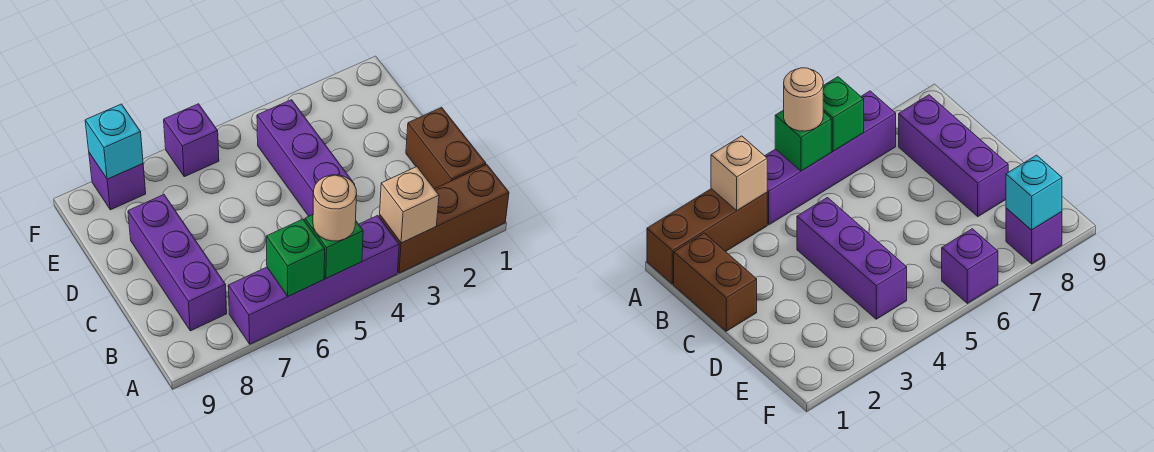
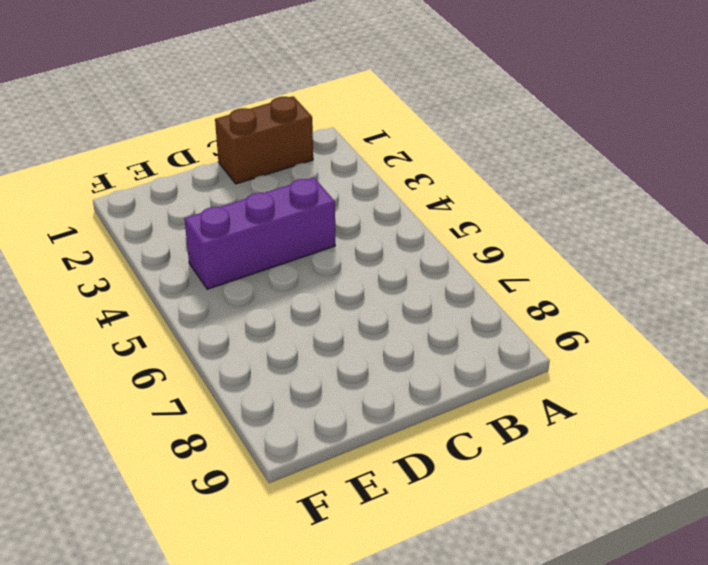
none -> brown brick A1:A3 level 1
none -> purple brick A4:A7 level 1
none -> purple brick B8:D8 level 1

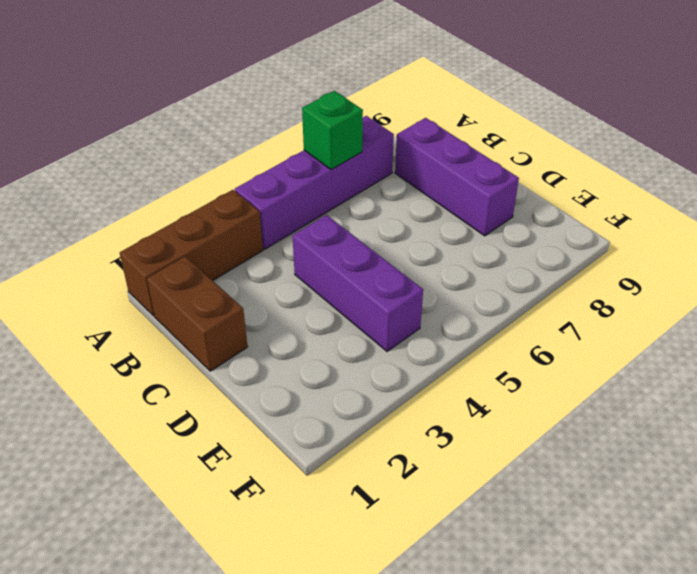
none -> purple brick F6 level 1
none -> purple brick F8 level 1
none -> tan brick A3 level 2

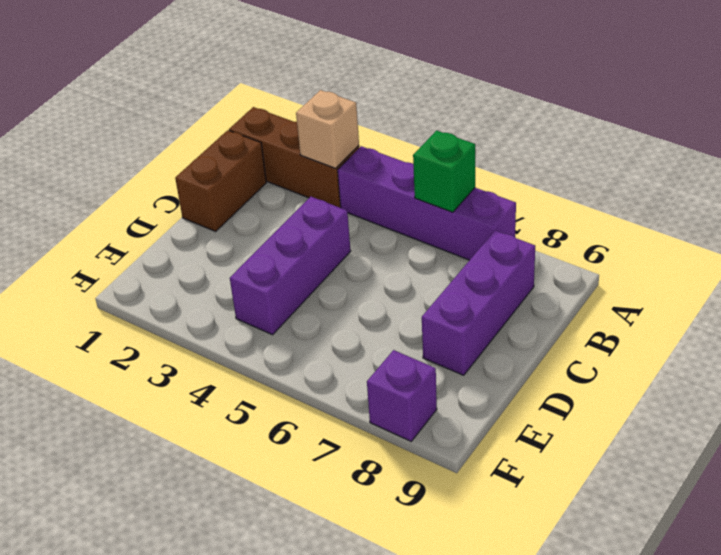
none -> purple brick F6 level 1
none -> green brick A5 level 2
none -> cyan brick F8 level 2

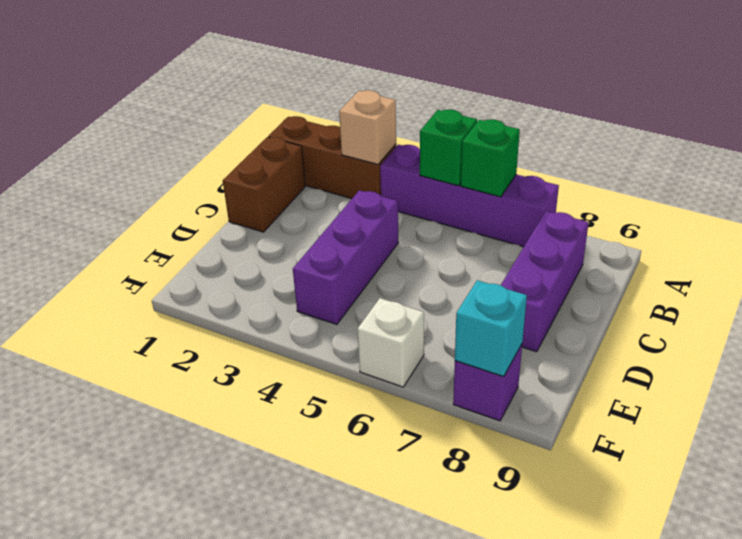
white brick F6 level 1 -> purple brick F6 level 1
none -> tan round brick A5 level 3

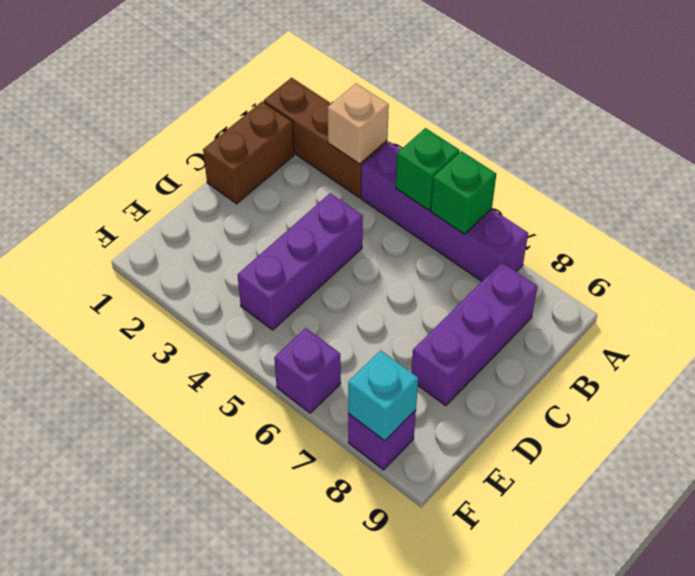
none -> tan round brick A5 level 3

